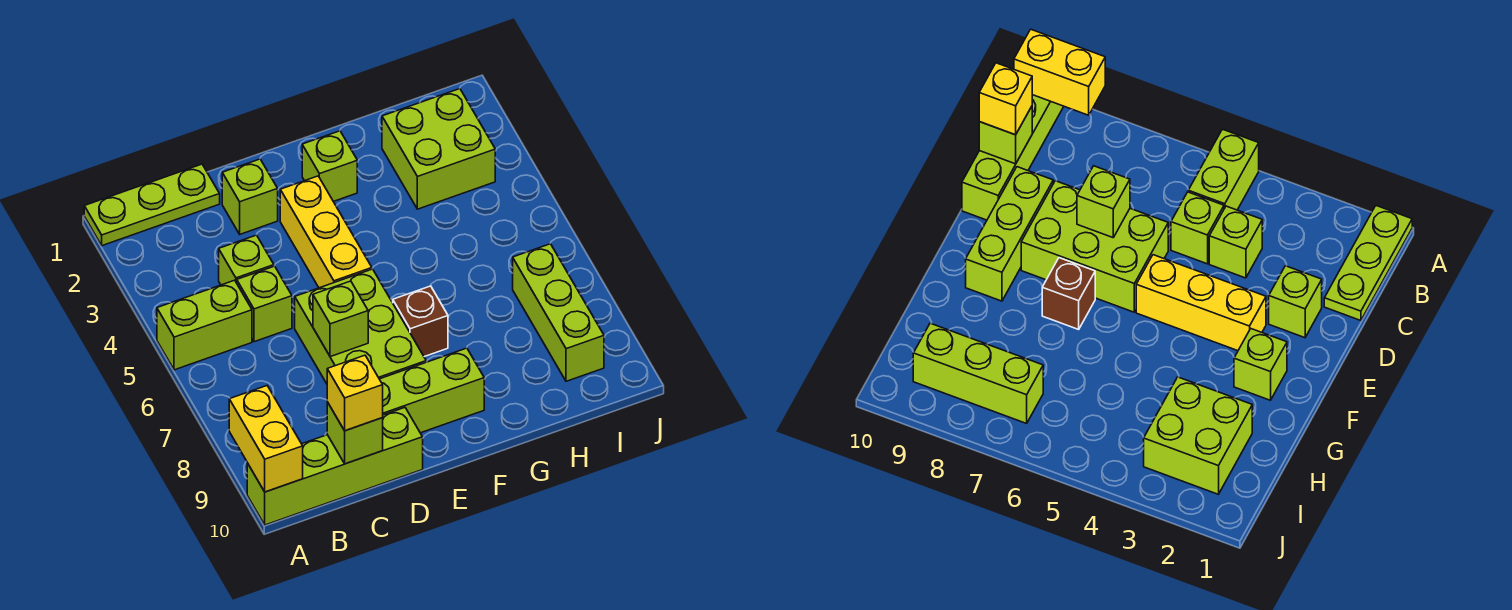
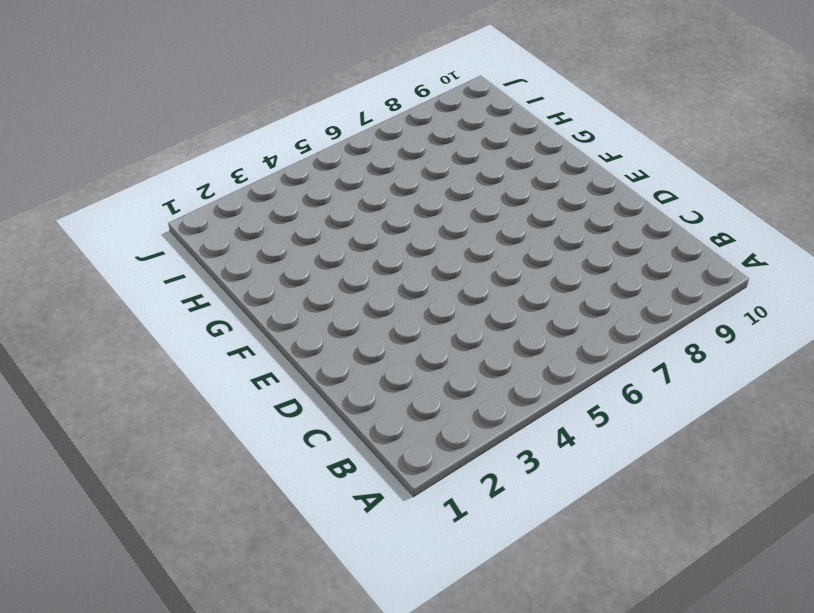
none -> lime plate A1:C1 level 1
none -> lime brick A5:B5 level 1
none -> lime brick A10:D10 level 1

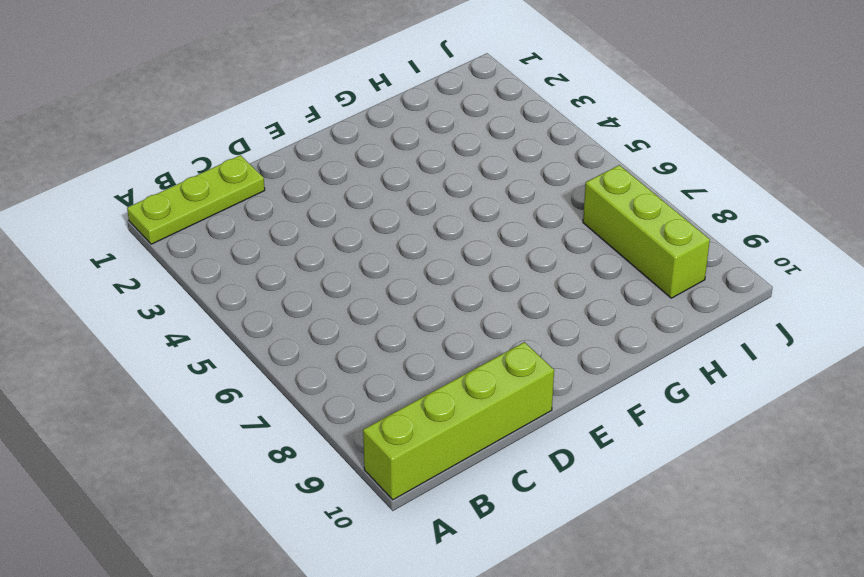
none -> lime brick A5:B5 level 1
none -> lime brick C4 level 1
none -> lime brick C5 level 1

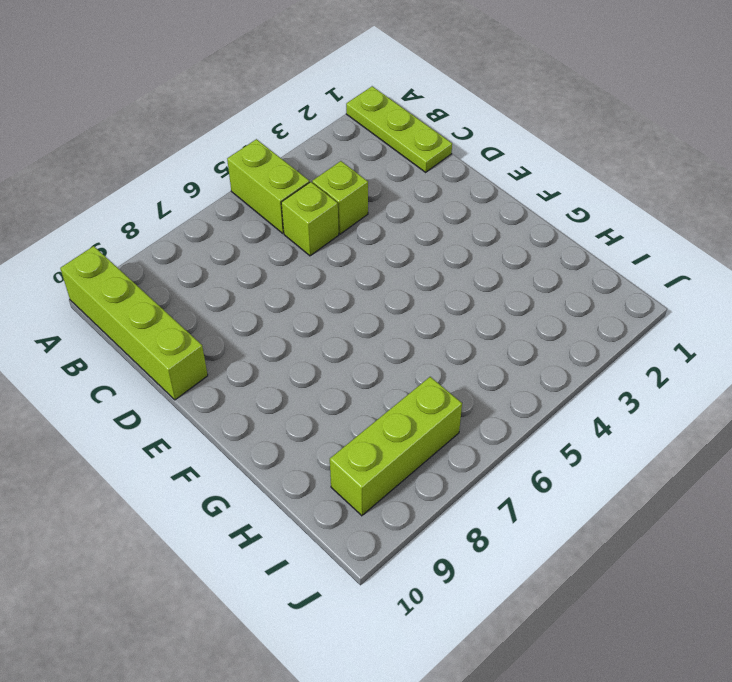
none -> lime brick D2 level 1
none -> lime brick D6:E8 level 1
none -> lime brick D9:F9 level 1

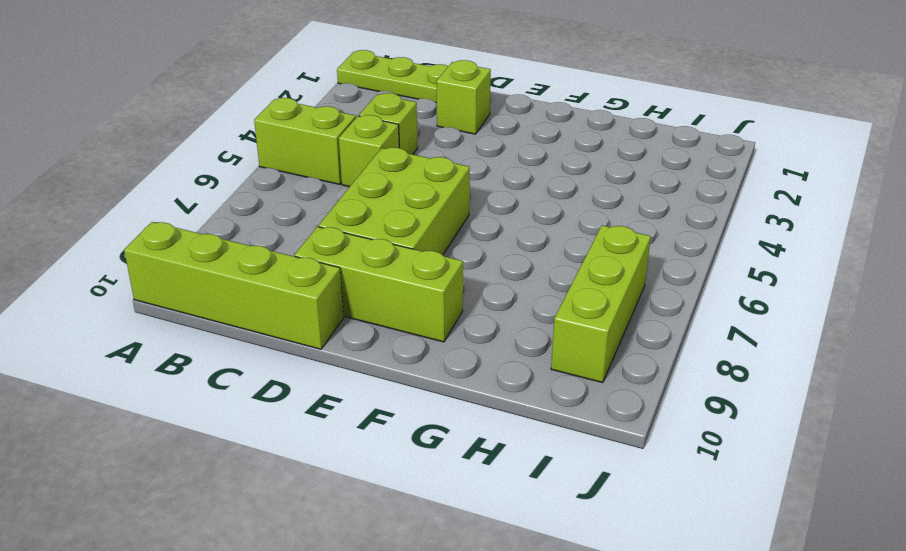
none -> yellow brick E3:E5 level 1
none -> lime brick F2 level 1
none -> brown brick F7 level 1

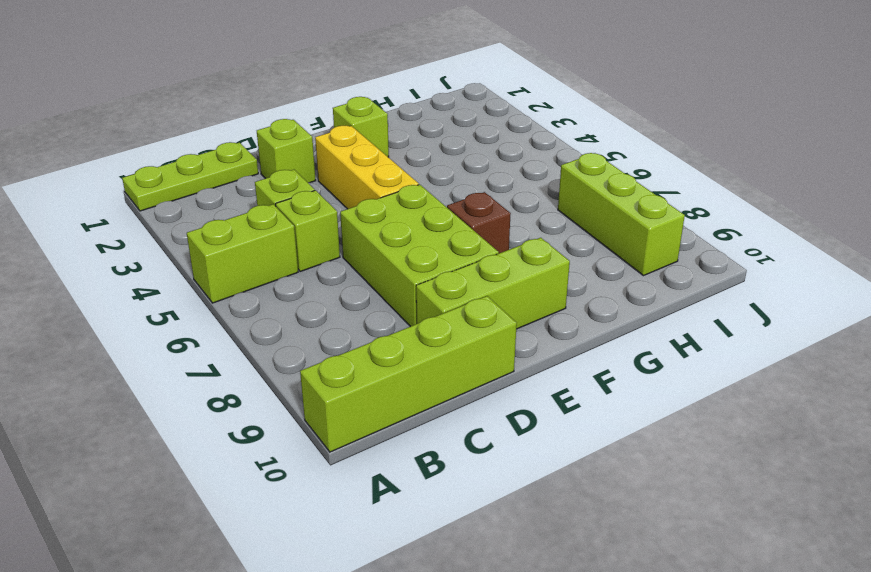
none -> lime brick H2:I3 level 1
none -> yellow brick A9:A10 level 2
none -> lime brick C10 level 2

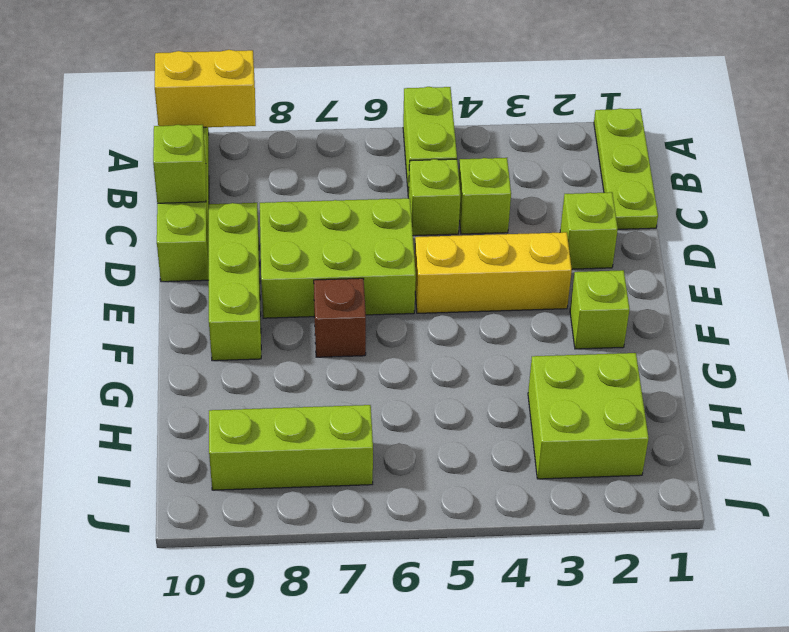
none -> lime brick D7 level 2
none -> yellow brick C10 level 3

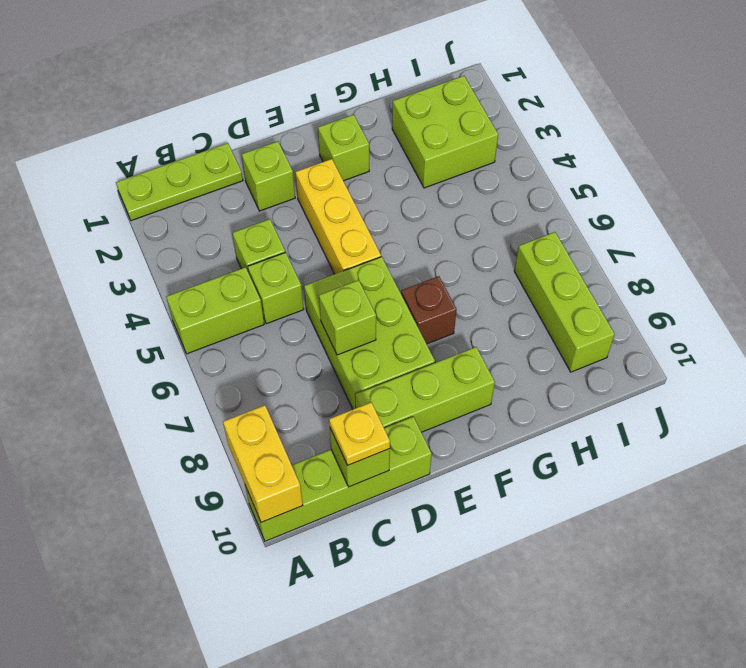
yellow plate C10 level 3 -> yellow brick C10 level 3

